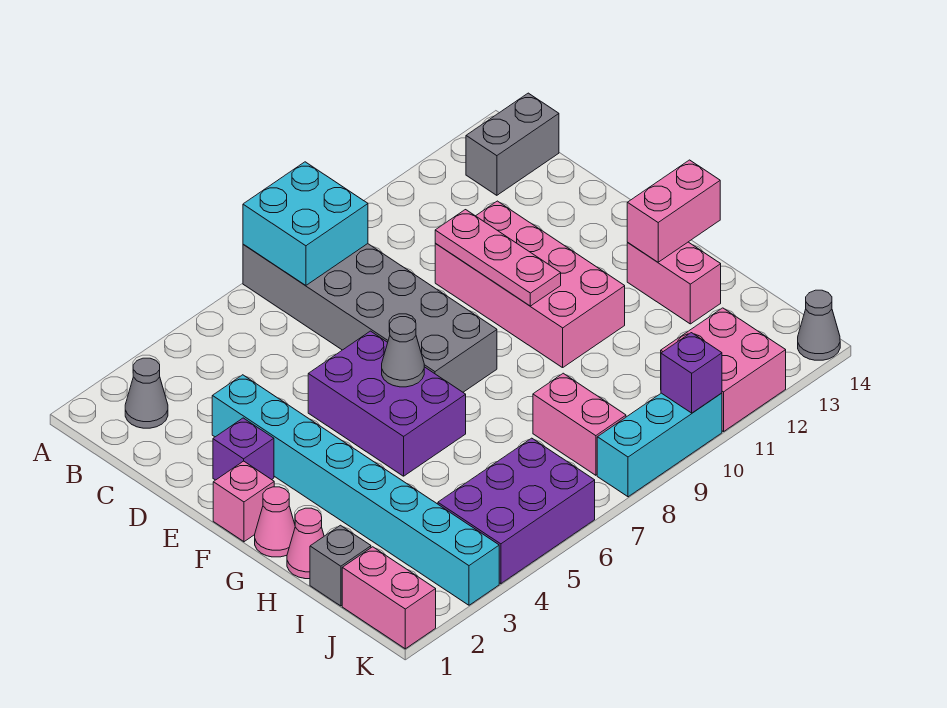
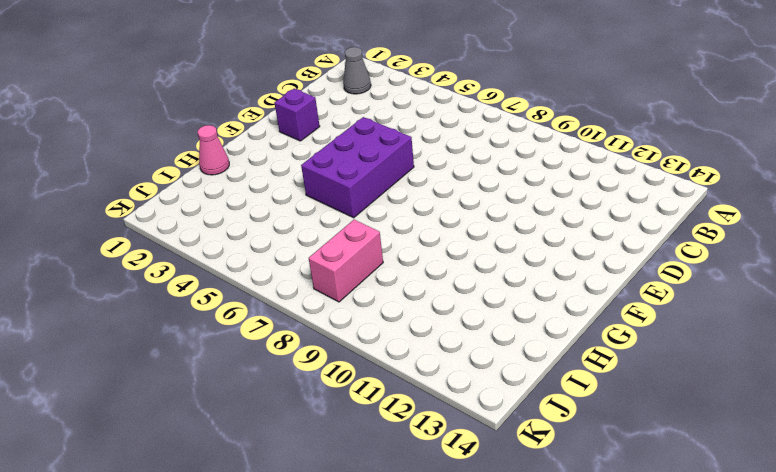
none -> grey brick A7:F8 level 1
none -> grey brick B13:B14 level 1
none -> cyan brick D3:K3 level 1

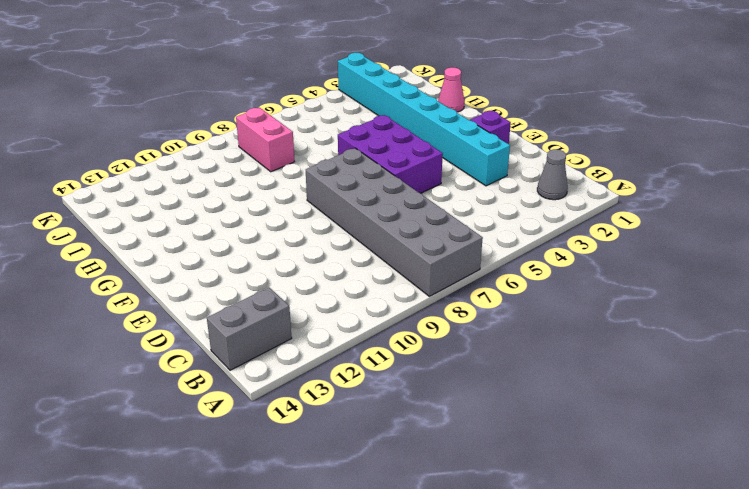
none -> pink brick D10:G11 level 1
none -> pink brick F1 level 1
none -> pink cone G1 level 1

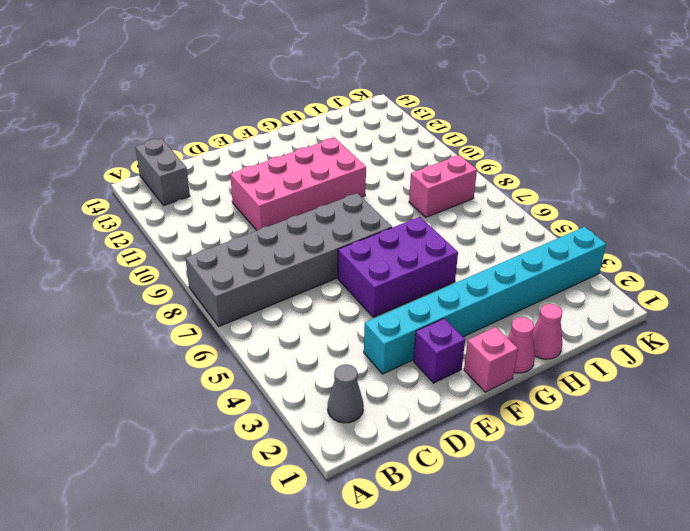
none -> pink brick G13:H13 level 1
none -> grey brick I1 level 1
none -> pink brick J1:K1 level 1

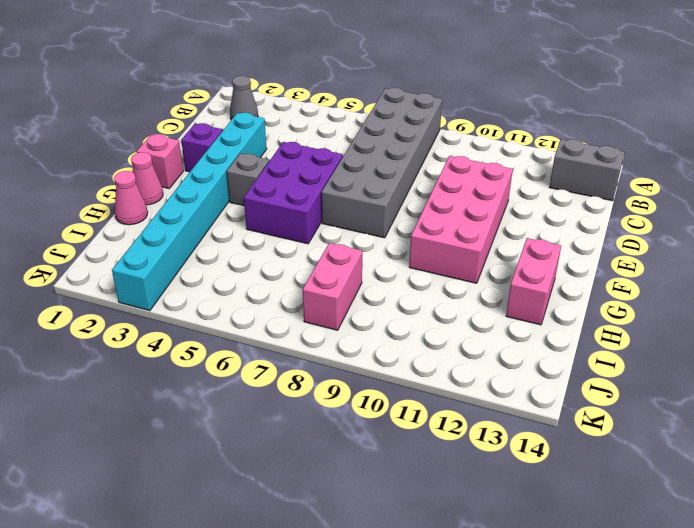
grey brick F4 level 1 -> grey brick I1 level 1
none -> pink brick J1:K1 level 1
none -> purple brick J4:K6 level 1
none -> pink brick J11:K12 level 1

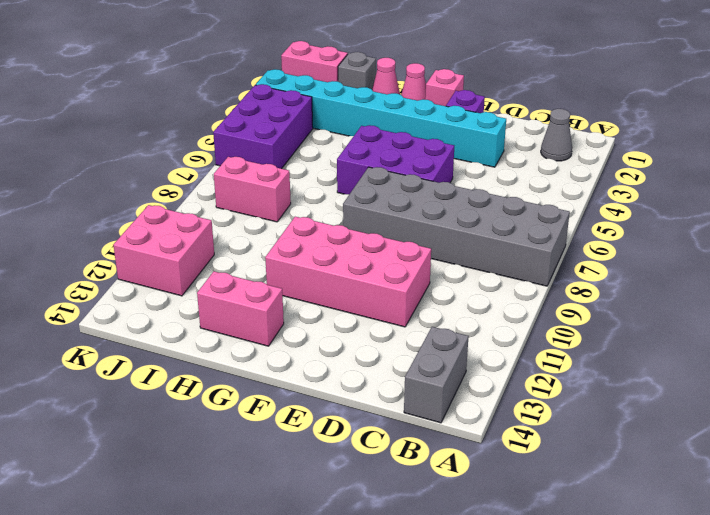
none -> cyan brick K8:K10 level 1
none -> grey cone K14 level 1
none -> cyan brick A7:B8 level 2

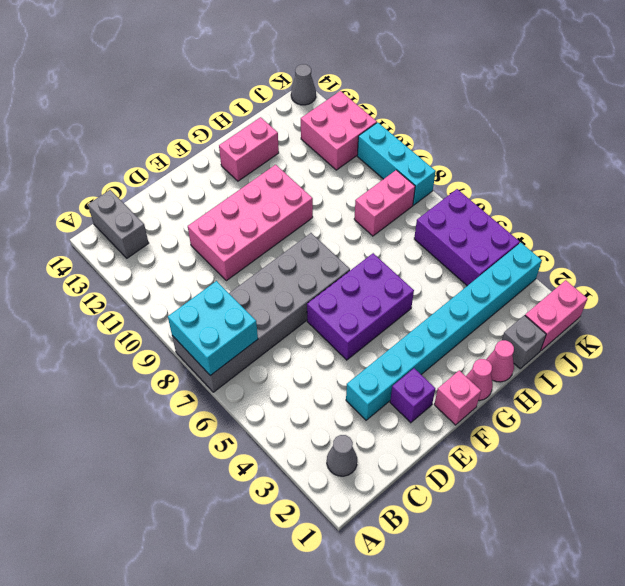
none -> pink plate D10:F10 level 2
none -> grey cone F6 level 2
none -> pink brick G13:G14 level 2

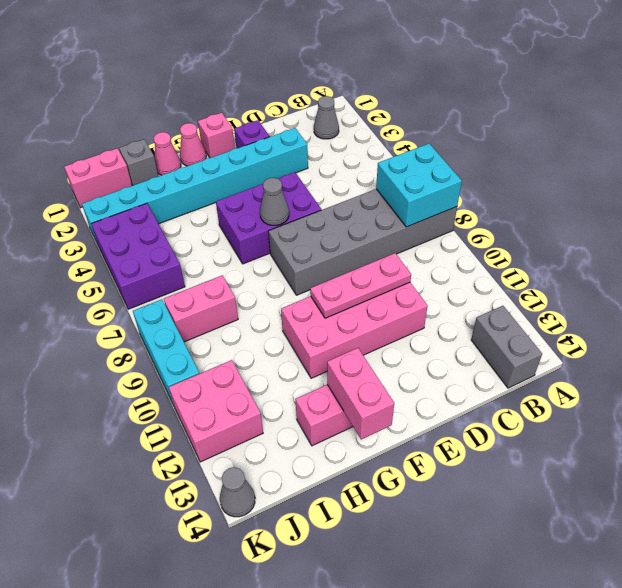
none -> purple brick K10 level 2

